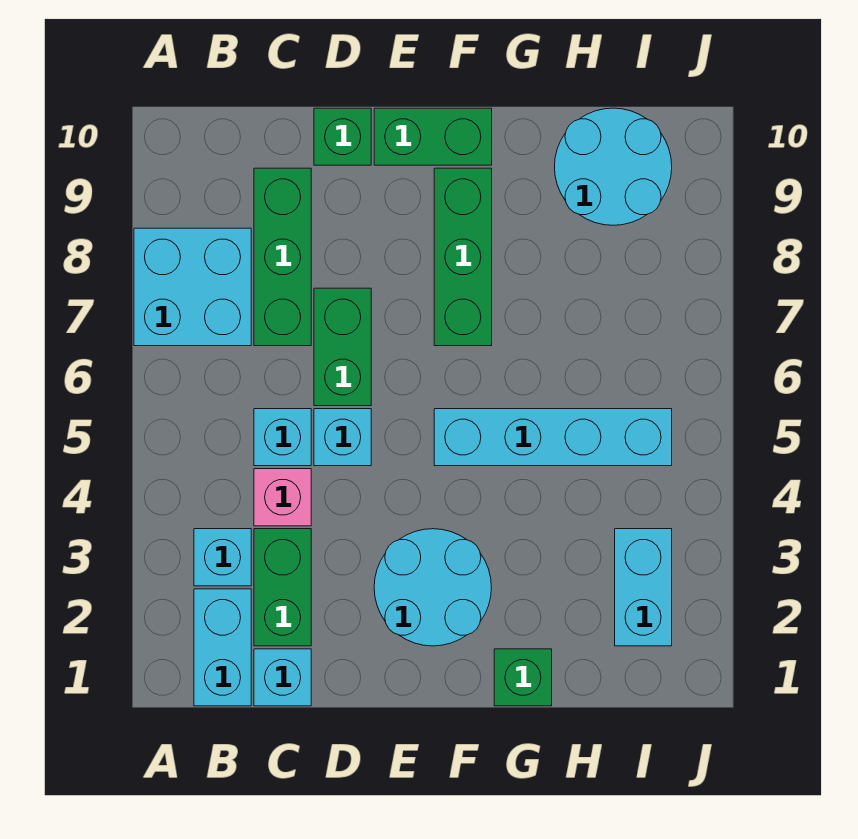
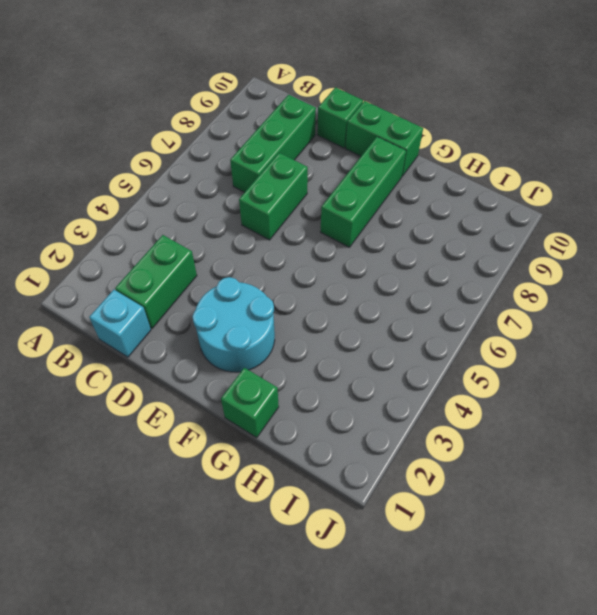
none -> cyan brick A7:B8 level 1
none -> cyan brick B1:B2 level 1
none -> cyan brick B3 level 1

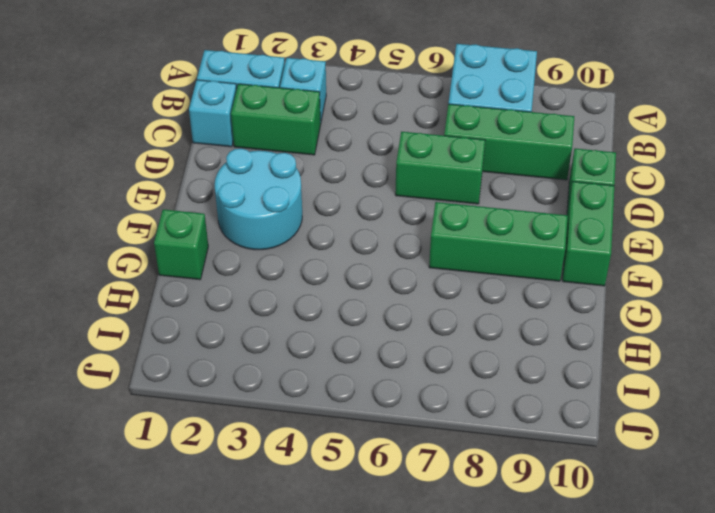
none -> pink brick C4 level 1
none -> cyan brick C5 level 1
none -> cyan brick D5 level 1

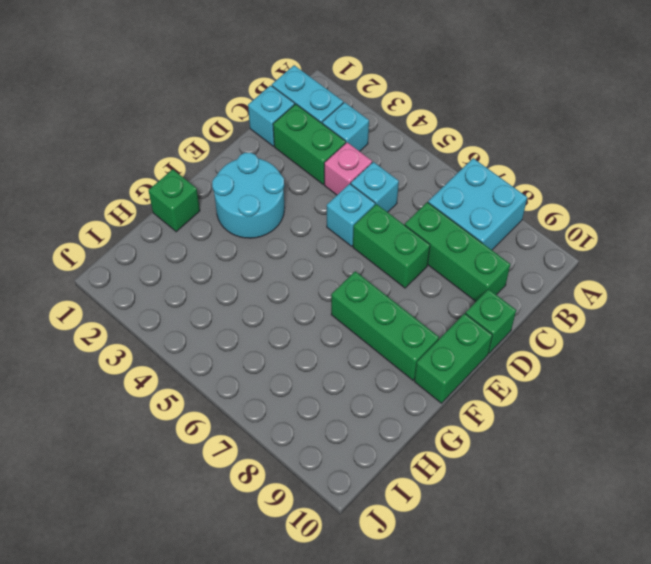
none -> cyan brick F5:I5 level 1
none -> cyan round brick H9:I10 level 1
none -> cyan brick I2:I3 level 1

